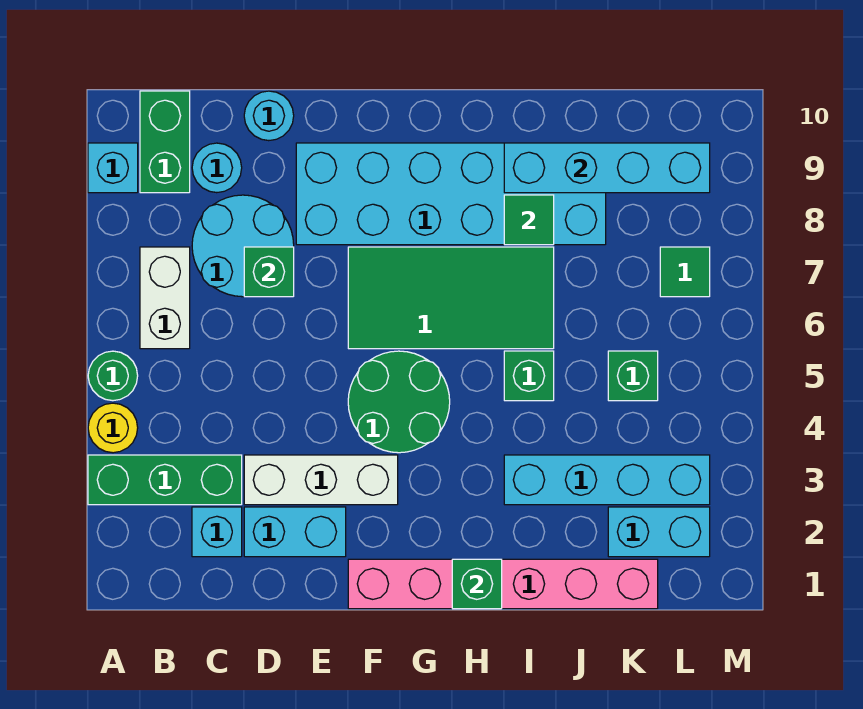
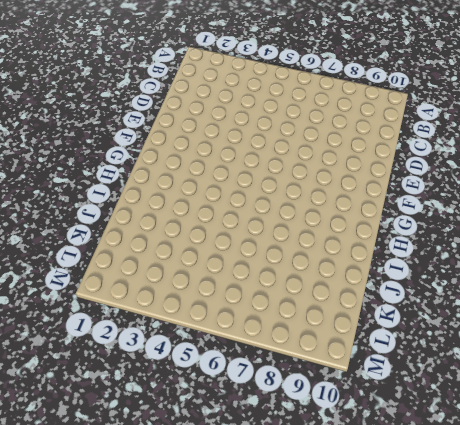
none -> green brick A3:C3 level 1
none -> yellow round brick A4 level 1
none -> green round brick A5 level 1

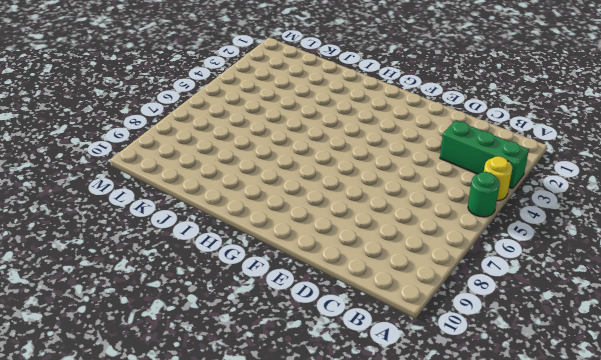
none -> cyan brick A9 level 1
none -> white brick B6:B7 level 1
none -> green brick B9:B10 level 1

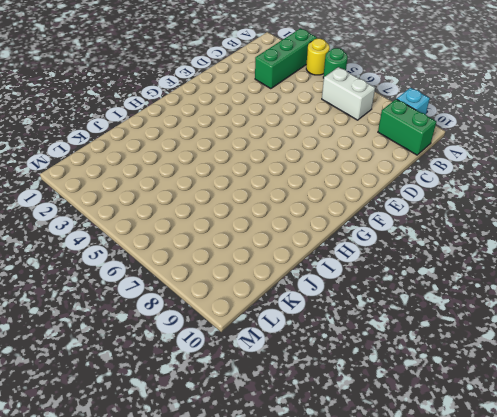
none -> cyan brick C2 level 1
none -> cyan round brick C7:D8 level 1
none -> cyan round brick C9 level 1

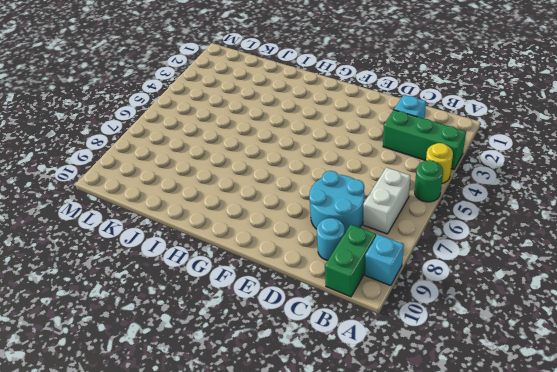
none -> cyan brick D2:E2 level 1
none -> white brick D3:F3 level 1
none -> cyan round brick D10 level 1

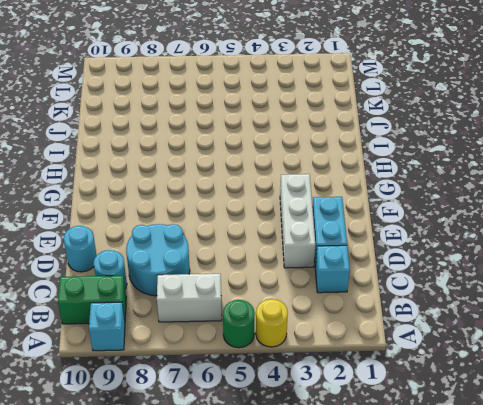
none -> green brick A3:C3 level 1
none -> cyan brick E8:J9 level 1
none -> pink brick F1:K1 level 1

